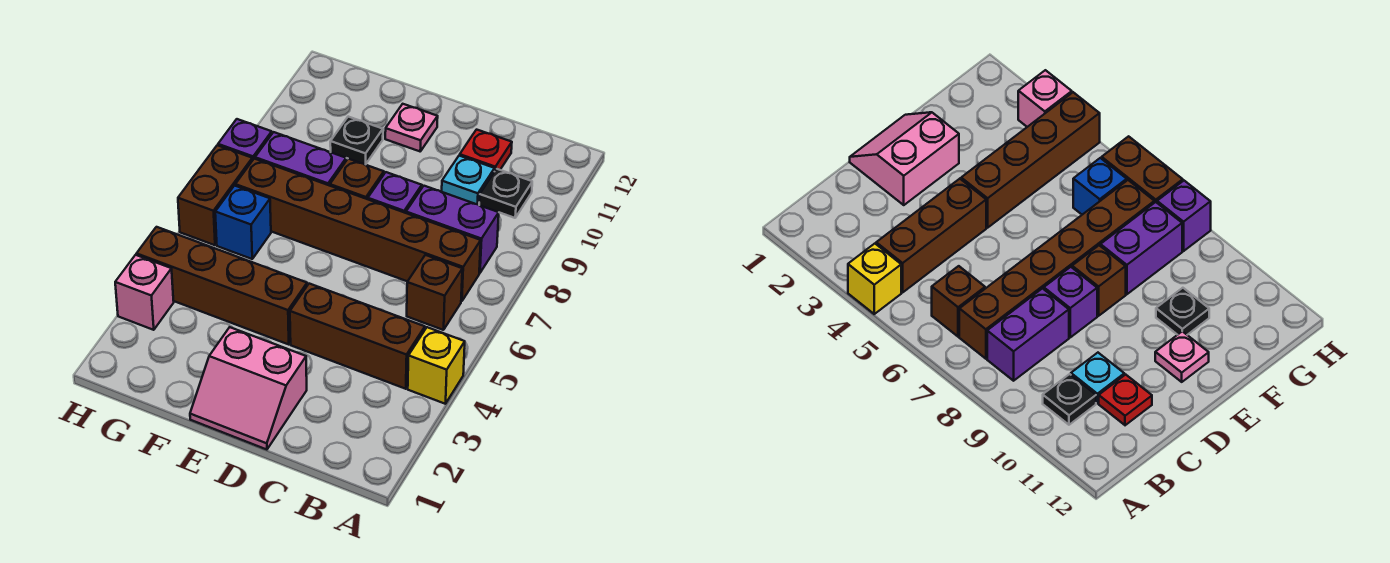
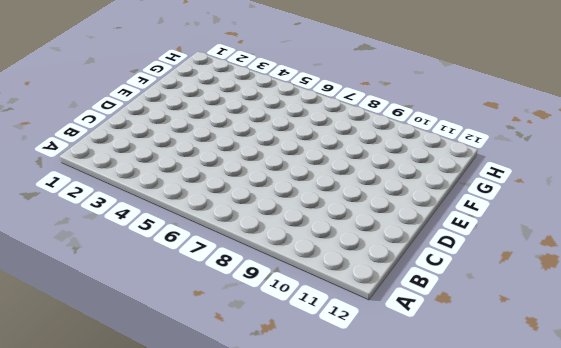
none -> yellow brick A4 level 1
none -> brown brick B4:D4 level 1
none -> brown brick B6 level 1

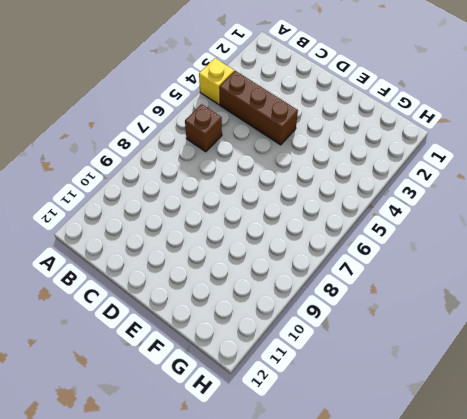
none -> brown brick B7:G7 level 1
none -> purple brick B8:C8 level 1
none -> black plate B10 level 1

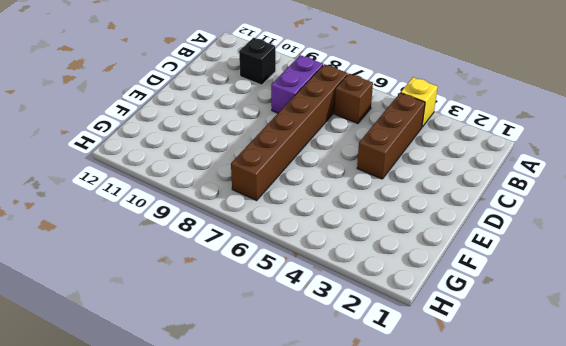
black brick B10 level 1 -> black plate B10 level 1
none -> cyan plate C10 level 1
none -> red plate C11 level 1
none -> pink slope D1:E2 level 1 top 2

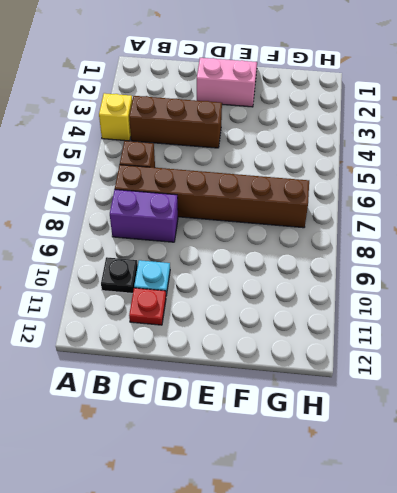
none -> purple brick D8 level 1
none -> brown brick E4:H4 level 1
none -> brown brick E8 level 1

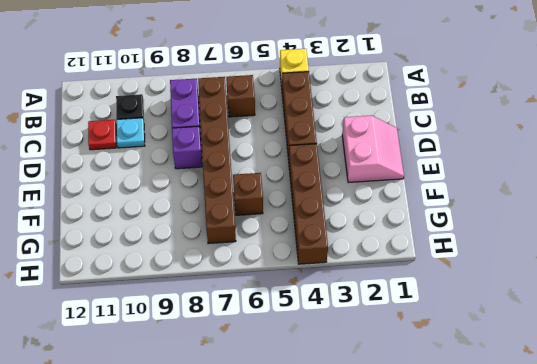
brown brick F6 level 1 -> brown brick E8 level 1
none -> pink plate E11 level 1
none -> purple brick F8:G8 level 1
none -> black plate F10 level 1

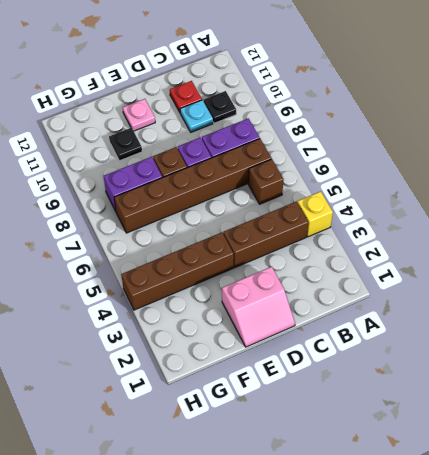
none -> blue brick G6 level 1
none -> pink brick H3 level 1
none -> brown brick H6:H7 level 1

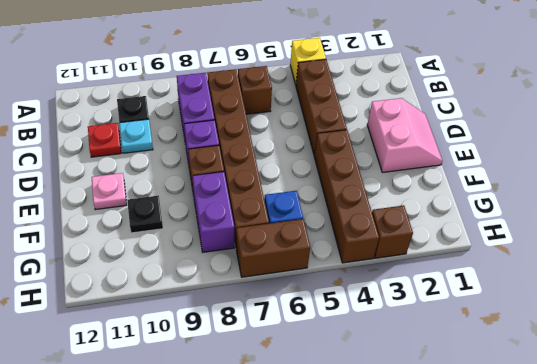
brown brick H3 level 1 -> pink brick H3 level 1
none -> purple brick H8 level 1

